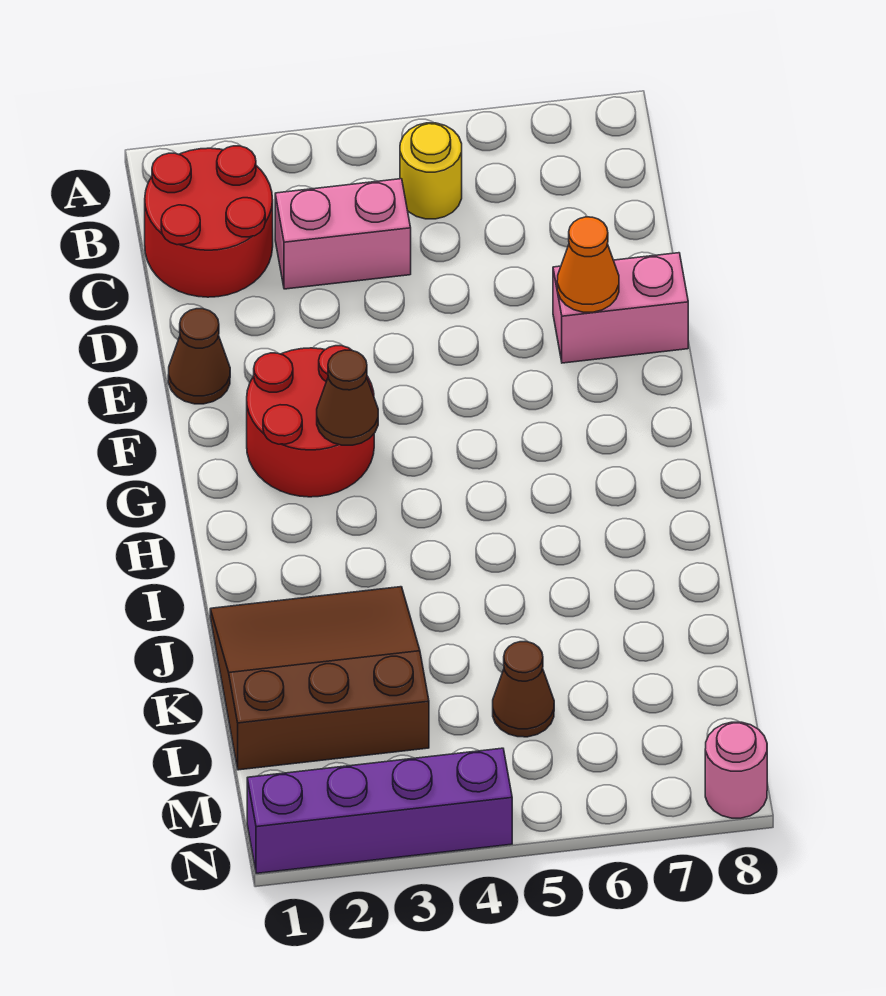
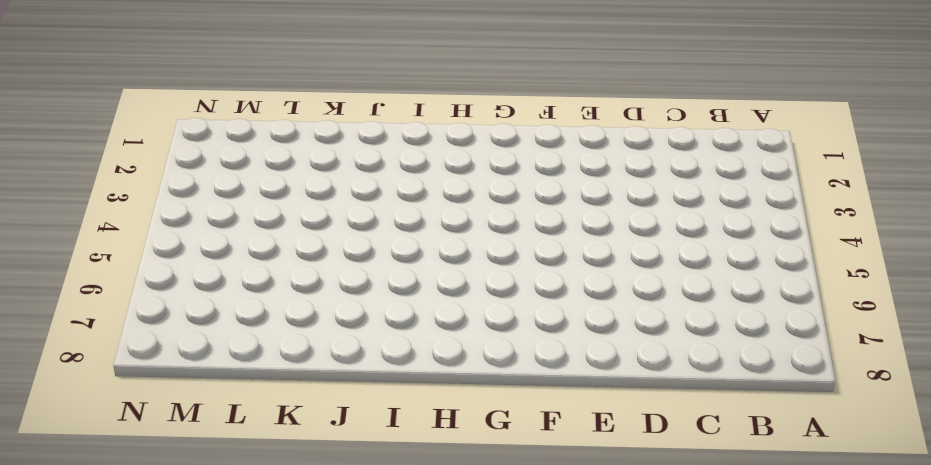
none -> red round brick B1:C2 level 1
none -> yellow round brick B5 level 1
none -> pink brick C3:C4 level 1

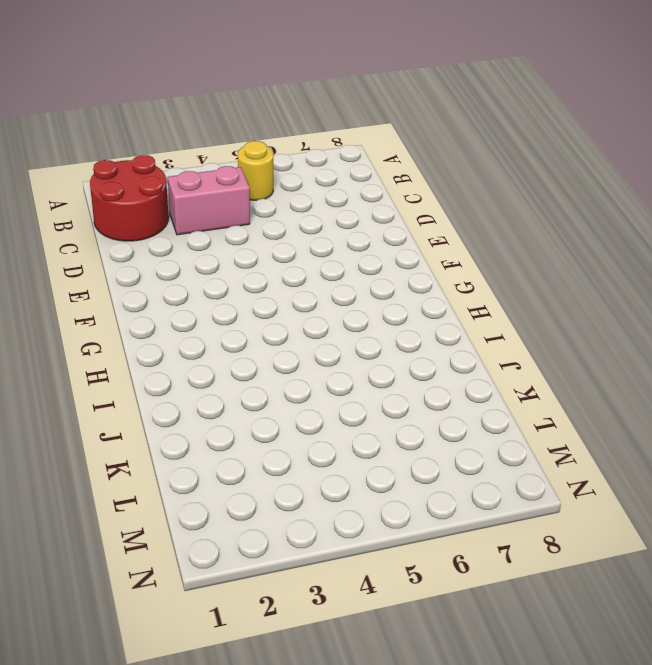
none -> brown cone E1 level 1
none -> pink brick E7:E8 level 1
none -> red round brick F2:G3 level 1

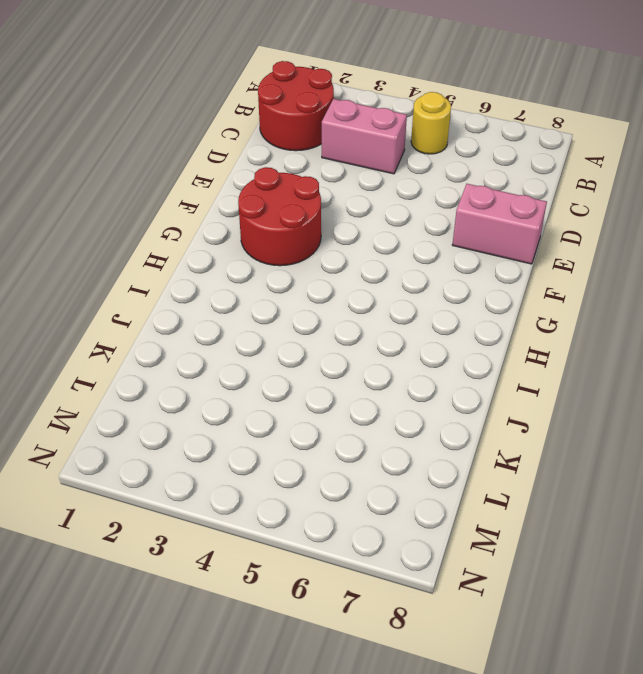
none -> brown cone E1 level 1
none -> brown slope J1:L3 level 1 top L
none -> brown cone L5 level 1

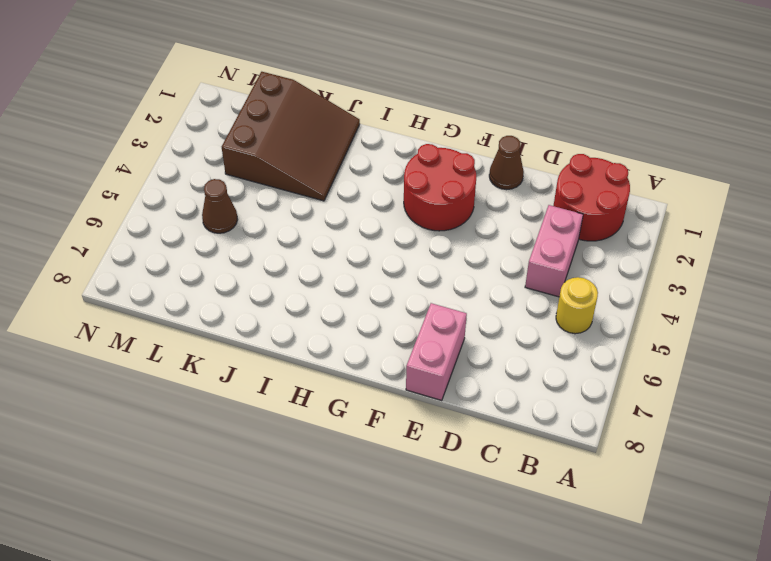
none -> purple brick N1:N4 level 1
none -> pink round brick N8 level 1
none -> orange cone E7 level 2

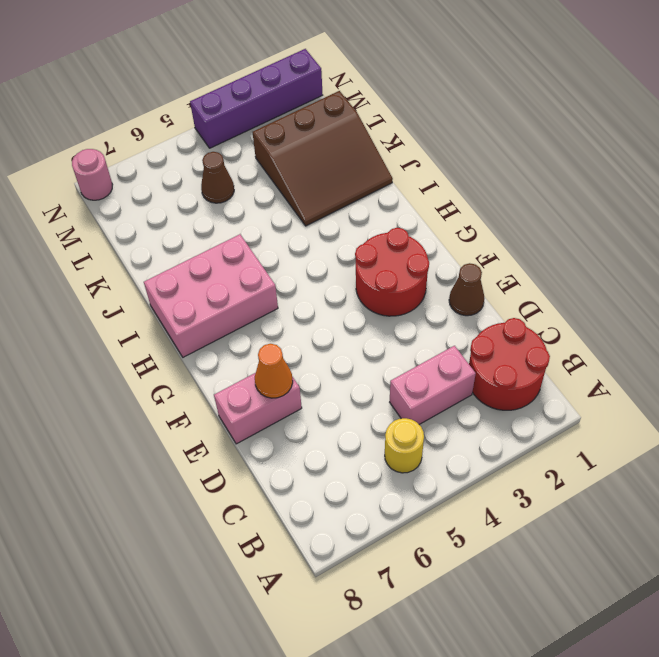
pink brick H6:I8 level 1 -> none
none -> brown cone G3 level 2

